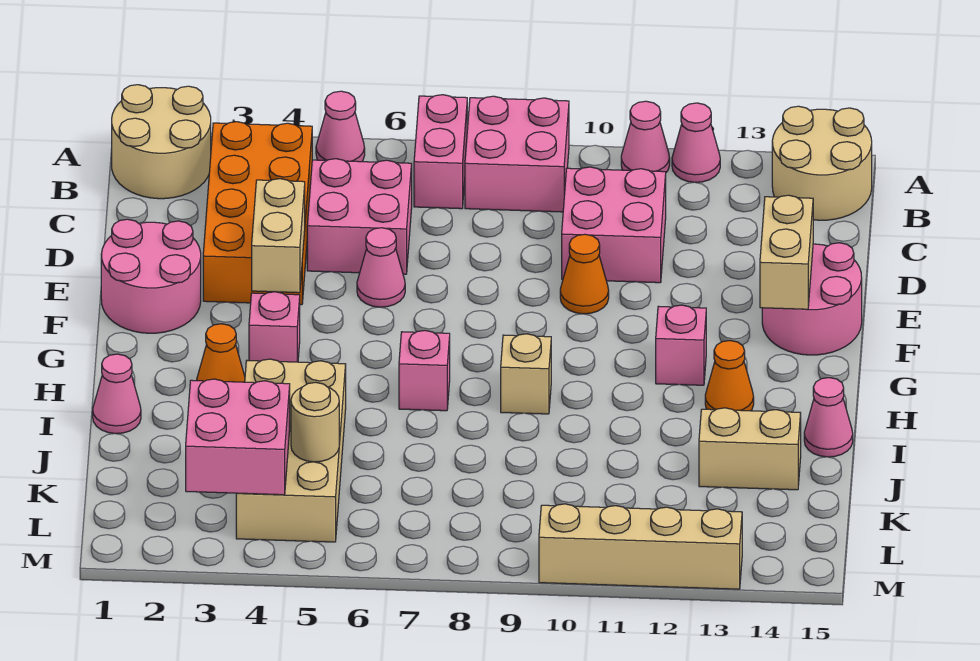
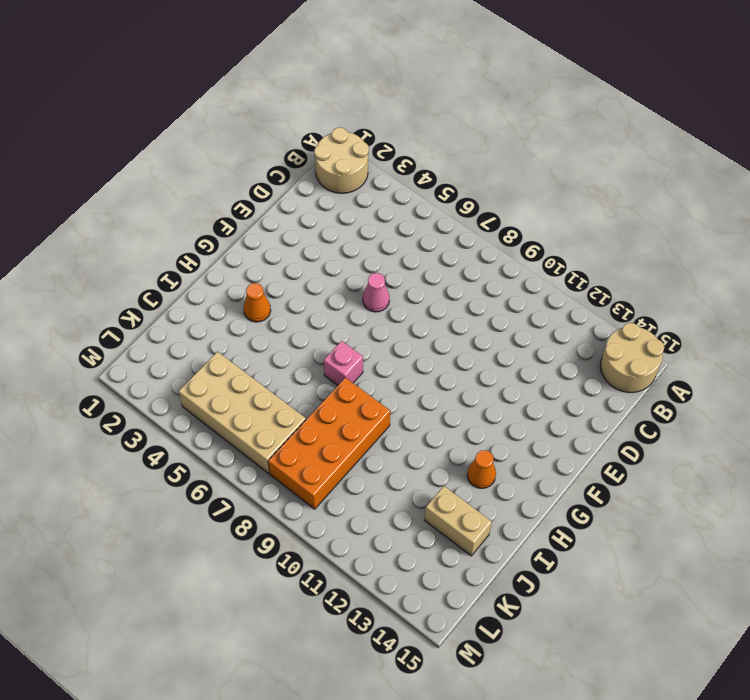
orange brick I8:L9 level 1 -> orange brick B3:E4 level 1
tan brick K4:L7 level 1 -> tan brick I4:L5 level 1
none -> pink cone A5 level 1
none -> pink brick A7:B7 level 1
none -> pink brick A8:B9 level 1

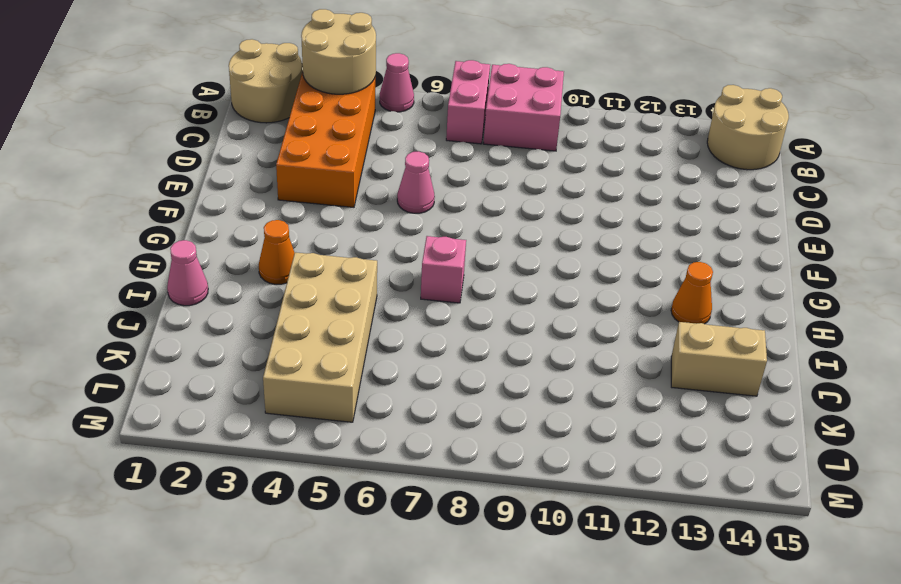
tan round brick A3:B4 level 2 -> none
none -> pink cone A11 level 1
none -> pink cone A12 level 1
none -> pink brick C5:D6 level 1

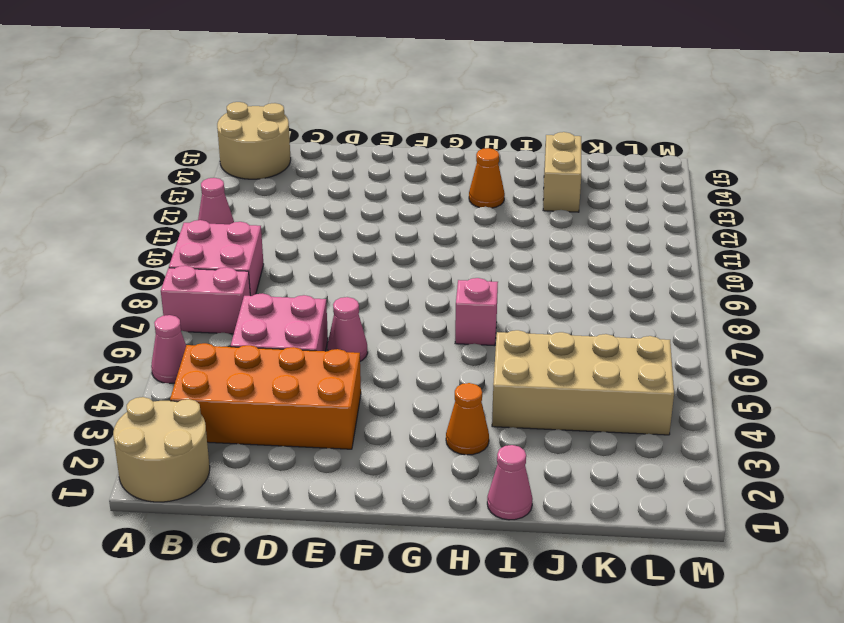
none -> pink cone A12 level 1
none -> pink brick C10:D11 level 1
none -> pink round brick E1:F2 level 1

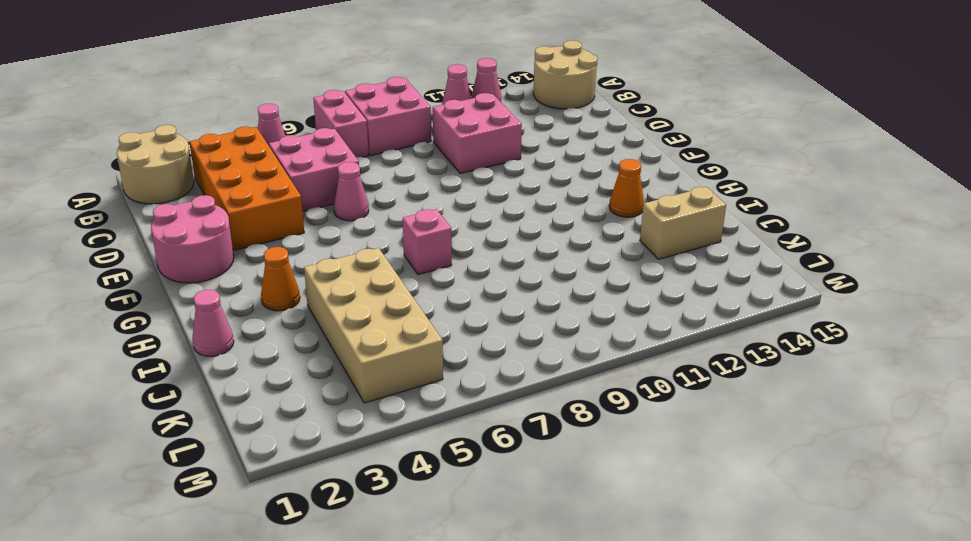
none -> orange cone E10 level 1
none -> pink round brick E14:F15 level 1
none -> pink brick G4 level 1

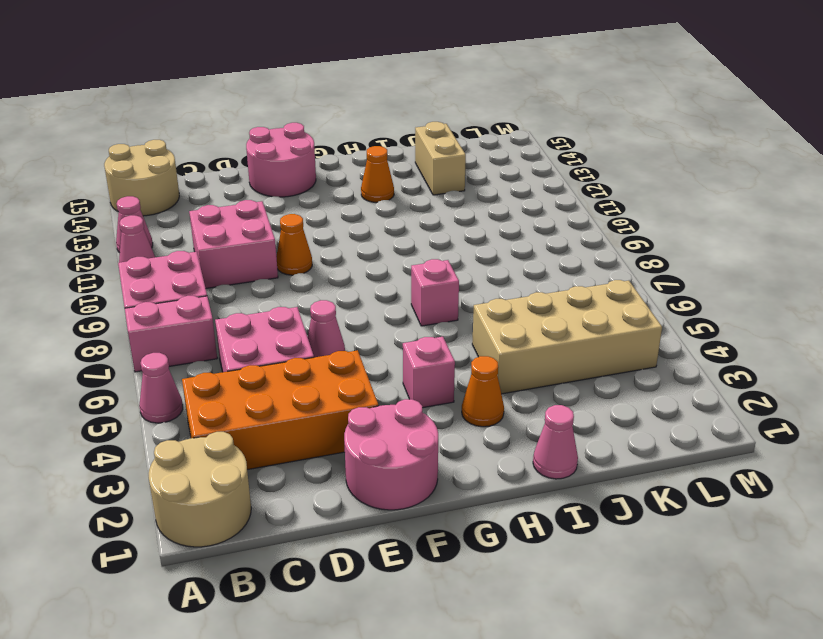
none -> pink brick G12 level 1
none -> tan brick H9 level 1
none -> pink cone I15 level 1

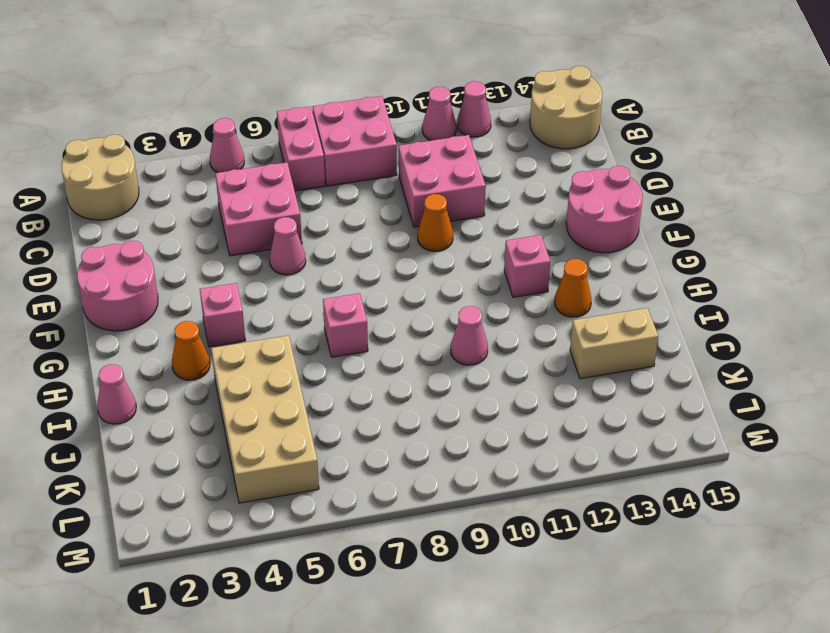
pink cone I10 level 1 -> pink cone I15 level 1
none -> orange brick B3:E4 level 1
none -> tan brick H9 level 1
none -> tan brick M10:M13 level 1

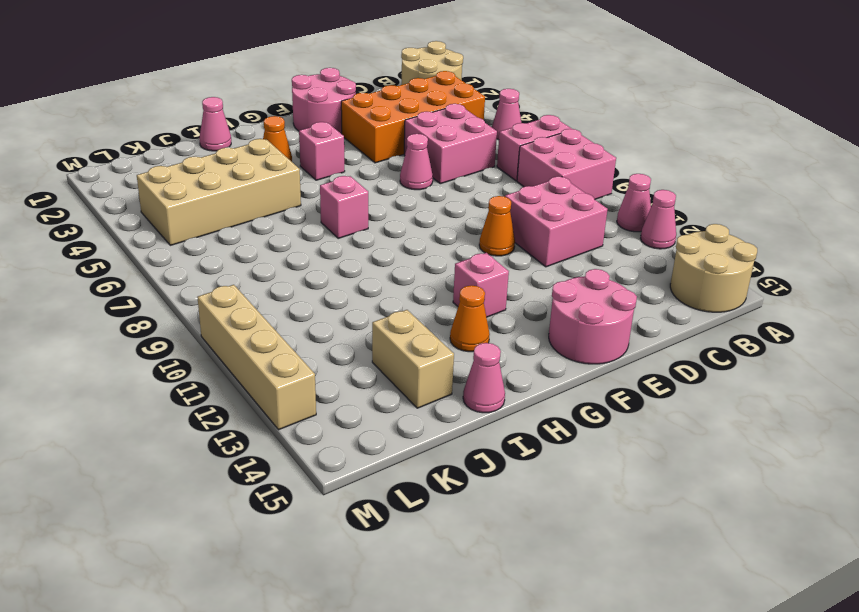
none -> tan brick H9 level 1
none -> tan brick E4:F4 level 2
none -> tan brick E14:F14 level 2

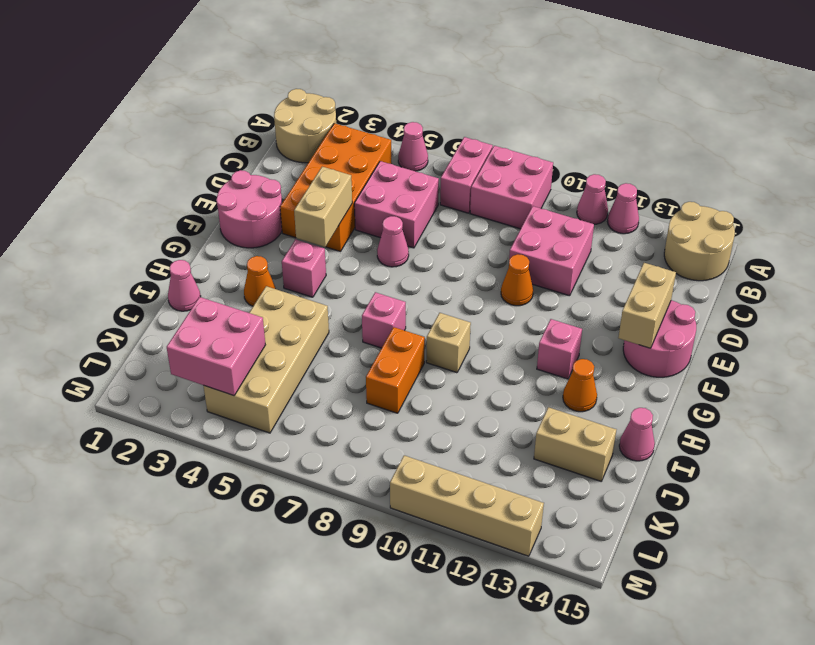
orange brick I8:J8 level 1 -> none
none -> tan round brick K5 level 2

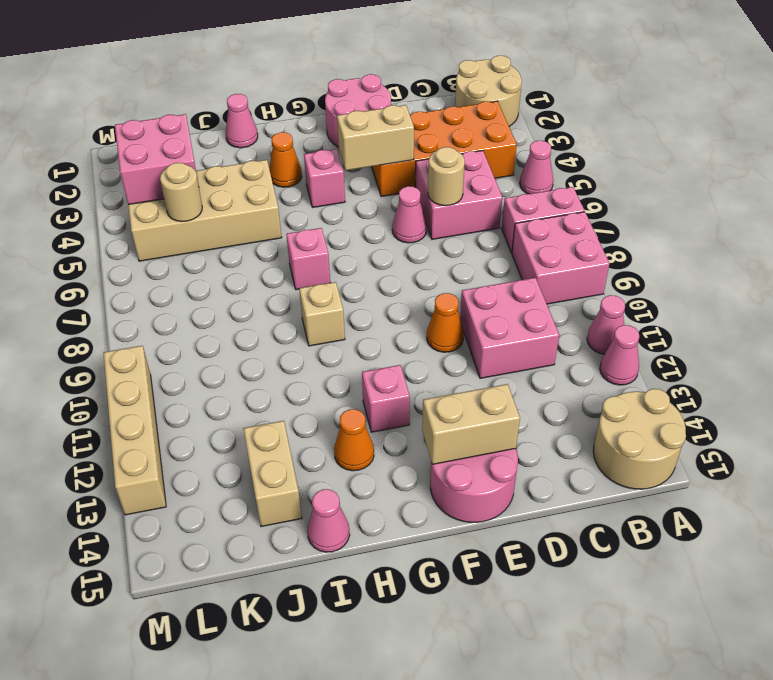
tan round brick D6 level 2 -> none

